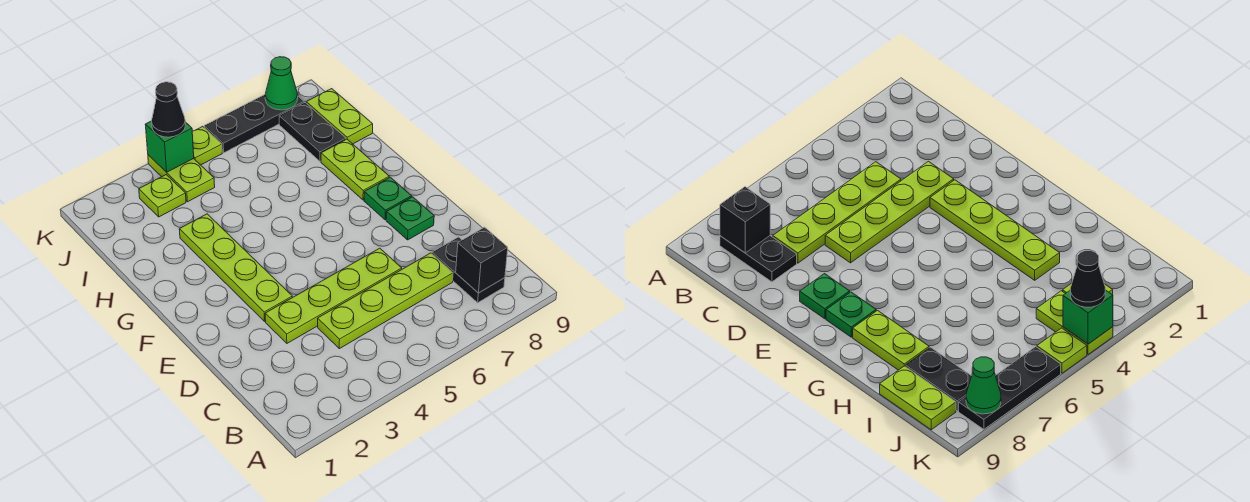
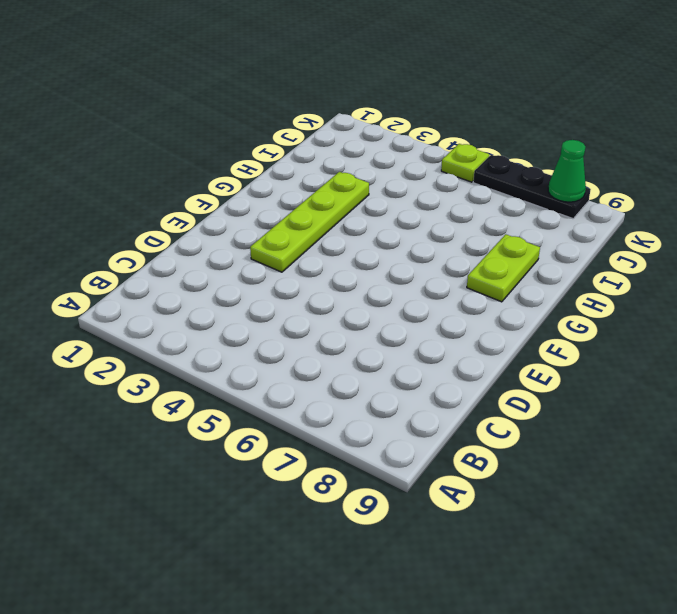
none -> black plate B8:C8 level 1
none -> lime plate C4:C7 level 1
none -> lime plate D3:D6 level 1

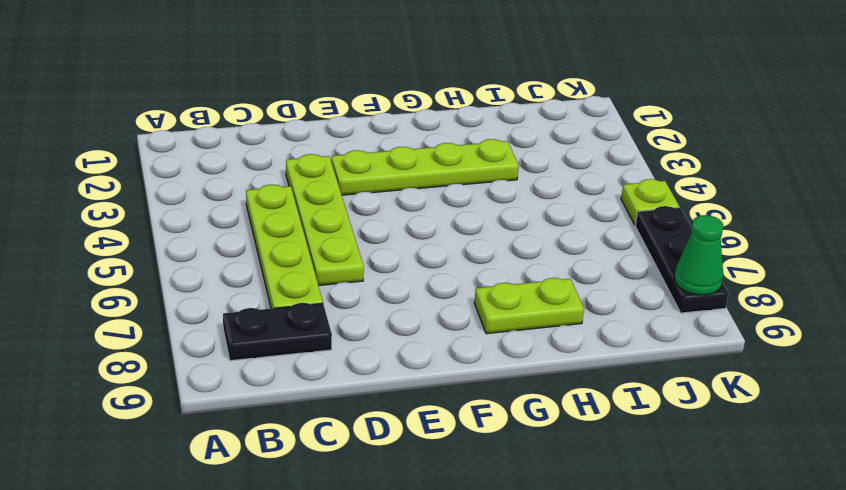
none -> green plate E8 level 1
none -> green plate F8 level 1
none -> black plate I8:J8 level 1

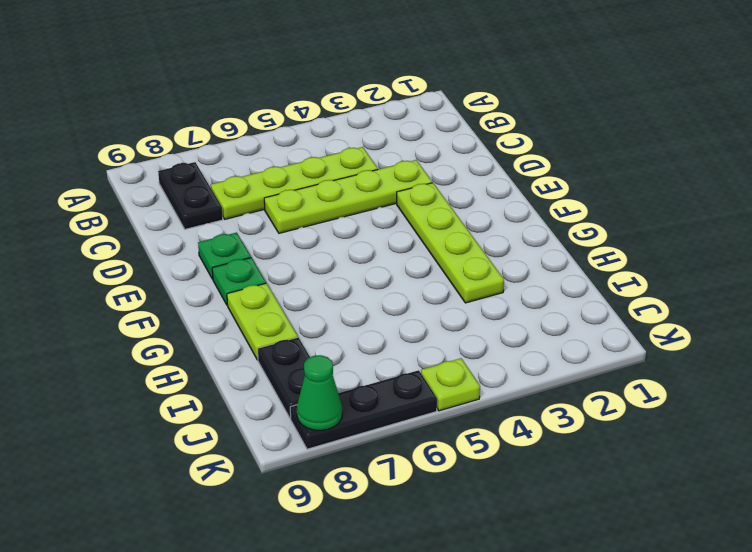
none -> lime plate I9:J9 level 1
none -> lime plate J3 level 1
none -> lime plate J4:K4 level 1

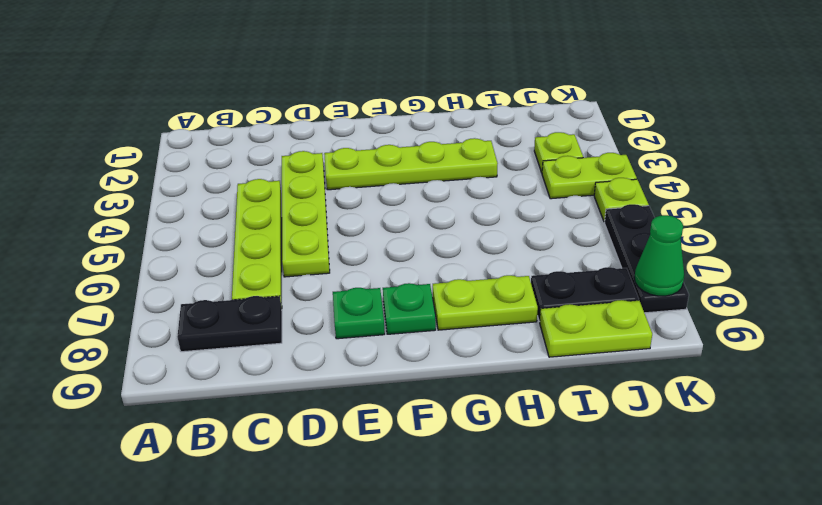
none -> black brick B8 level 2
none -> green brick K4 level 2
none -> black cone K4 level 3

